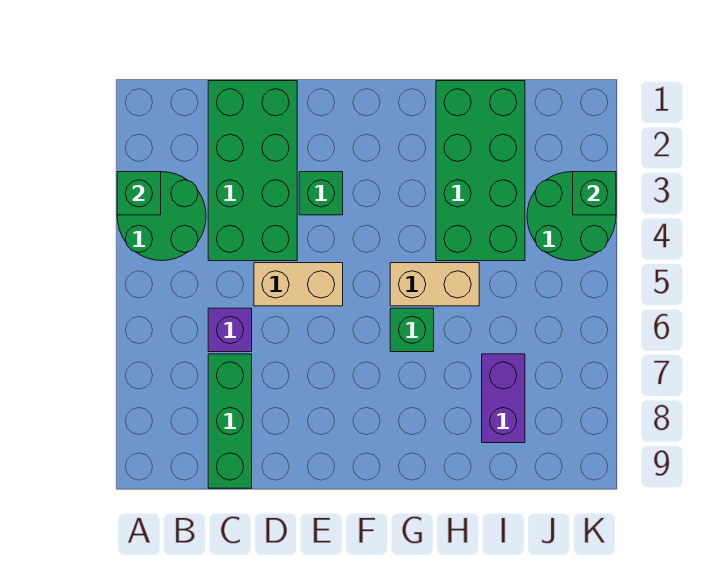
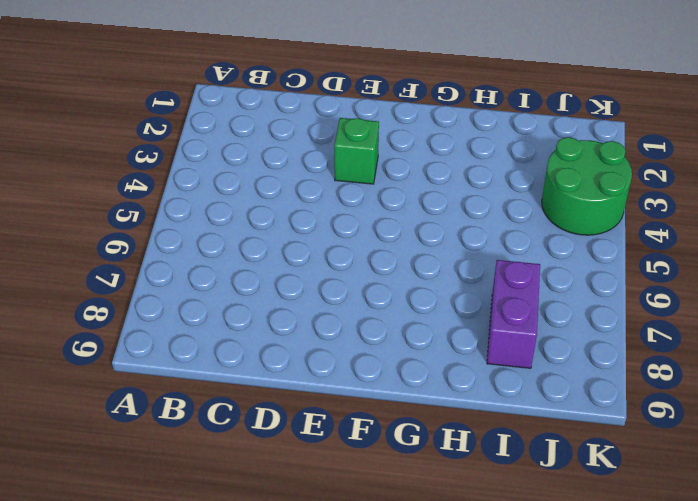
none -> green round brick A3:B4 level 1
none -> green brick C1:D4 level 1
none -> purple brick C6 level 1

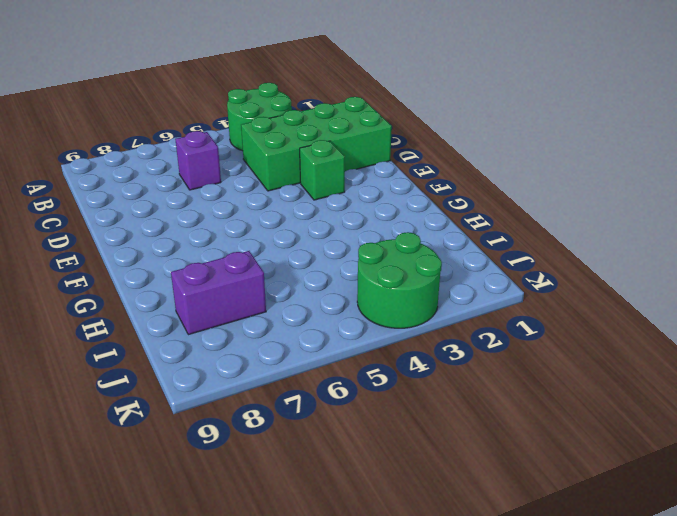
none -> green brick C7:C9 level 1
none -> tan brick D5:E5 level 1
none -> tan brick G5:H5 level 1

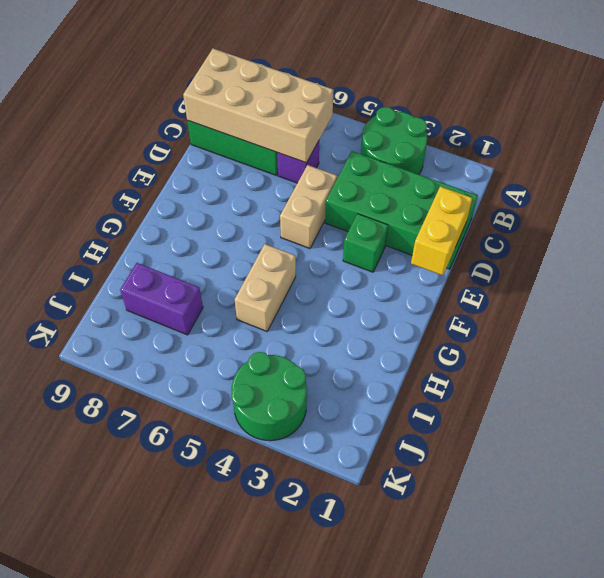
tan brick B6:C9 level 2 -> none
yellow brick D1:E1 level 2 -> none
none -> green brick G6 level 1
none -> green brick H1:I4 level 1
none -> green brick A3 level 2

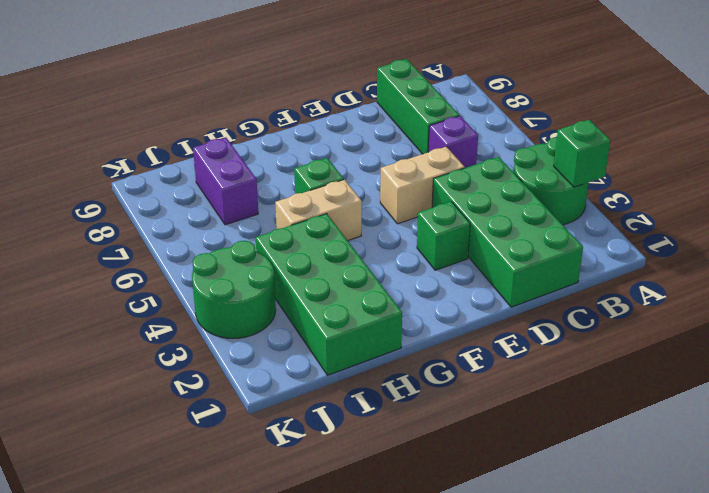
none -> green brick K3 level 2

